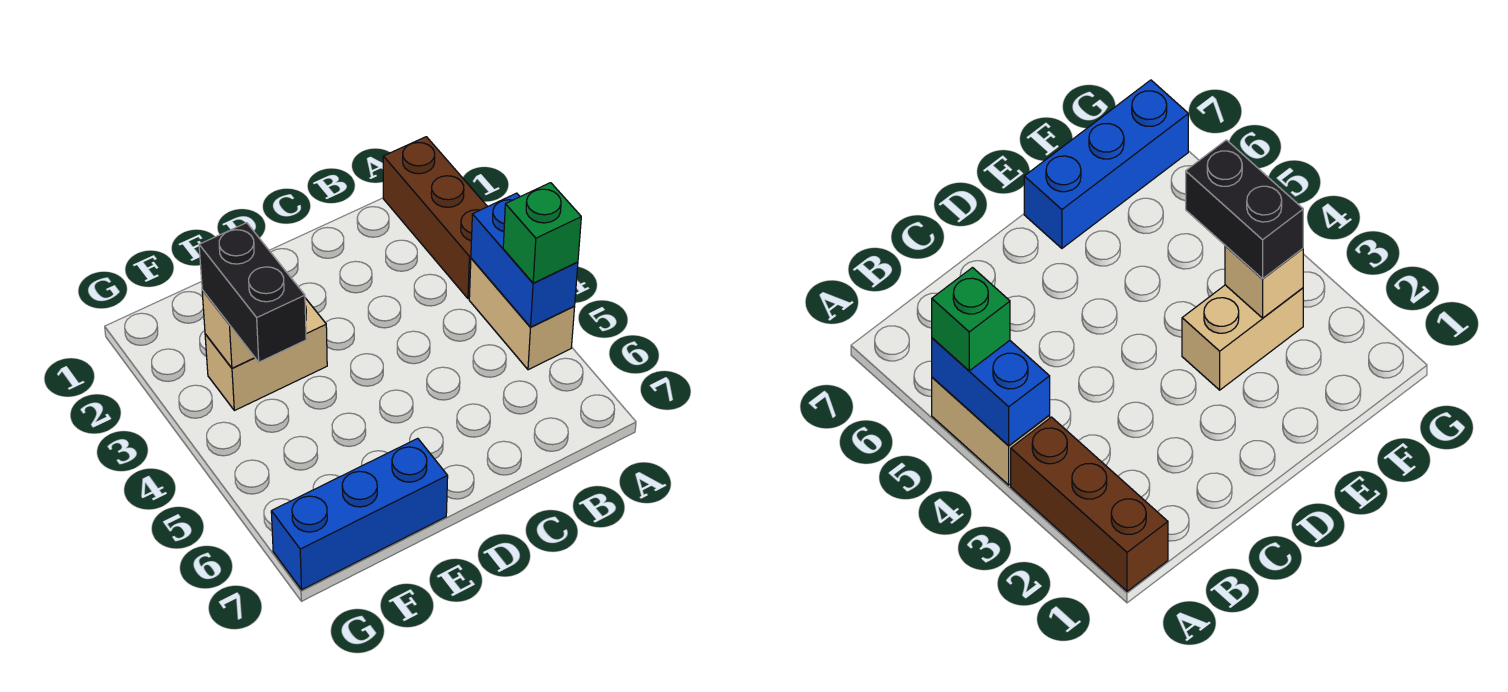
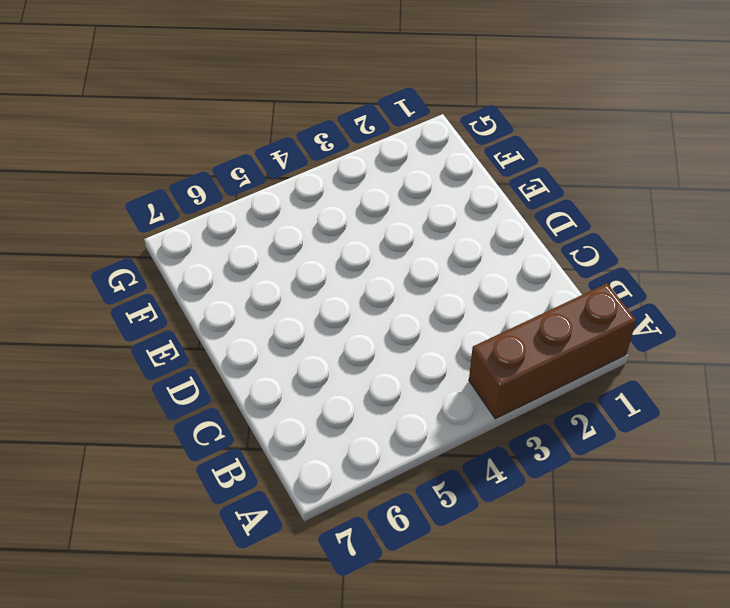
none -> tan brick A4:A5 level 1
none -> tan brick E3:F3 level 1

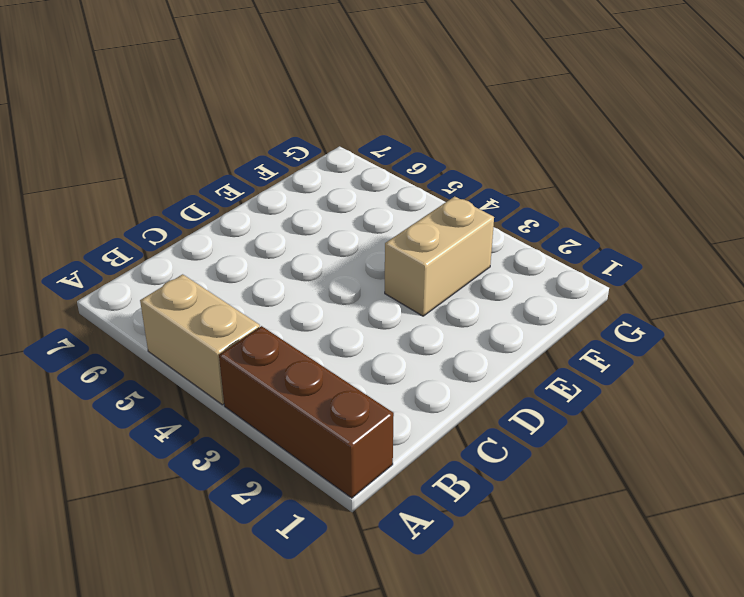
none -> blue brick E7:G7 level 1
none -> blue brick A4:A5 level 2

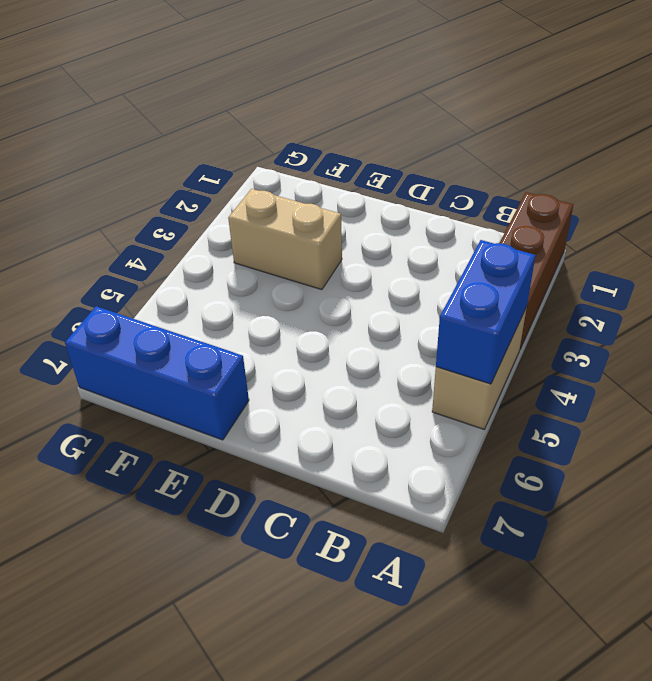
none -> tan brick F3 level 2
none -> green brick A5 level 3

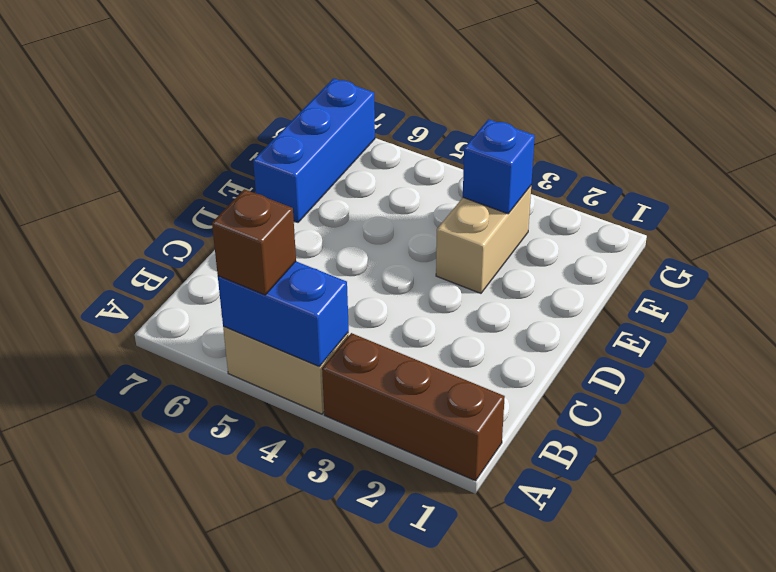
brown brick A5 level 3 -> green brick A5 level 3
blue brick F3 level 2 -> tan brick F3 level 2
none -> black brick F3:F4 level 3

